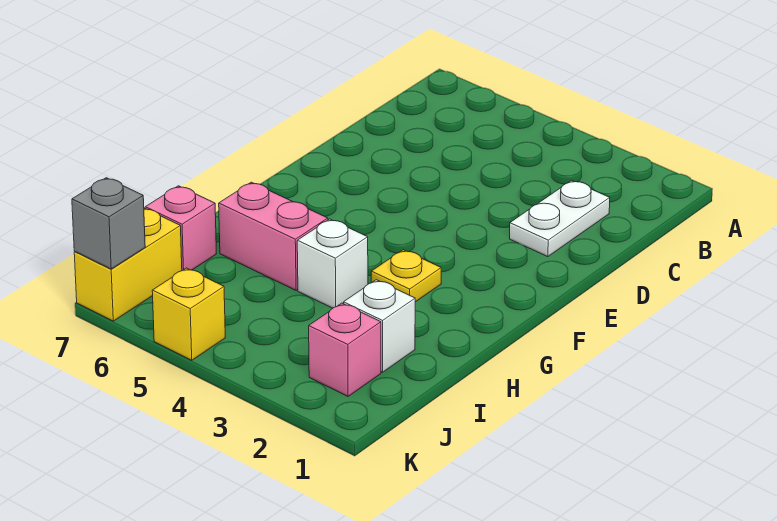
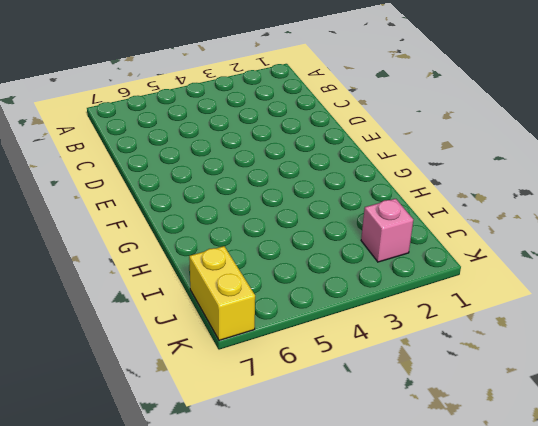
none -> white plate C2:D2 level 1
none -> yellow plate G3 level 1

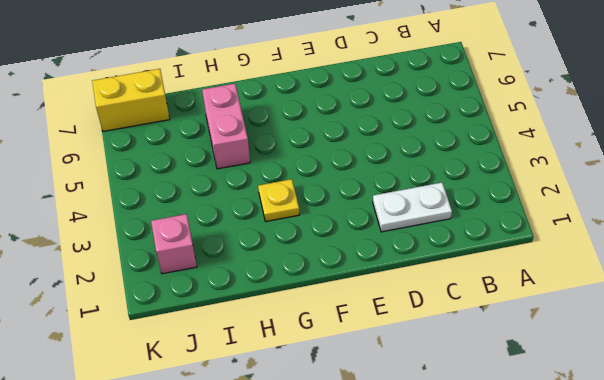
none -> white brick H4 level 1
none -> white brick I2 level 1

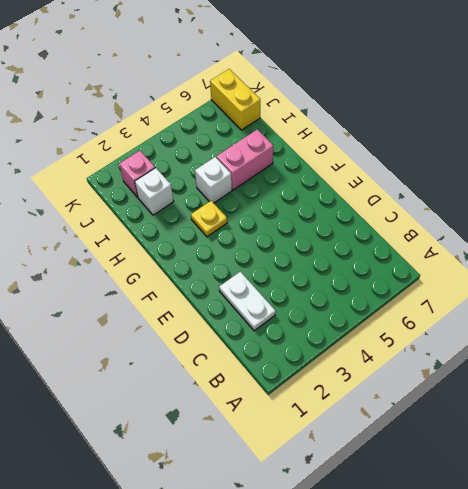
none -> pink brick I7 level 1
none -> yellow brick K5 level 1

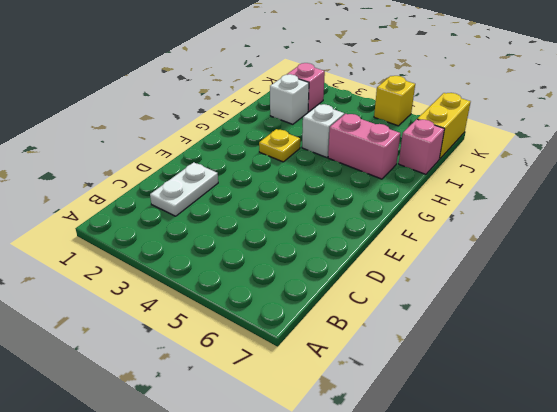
none -> grey brick K7 level 2

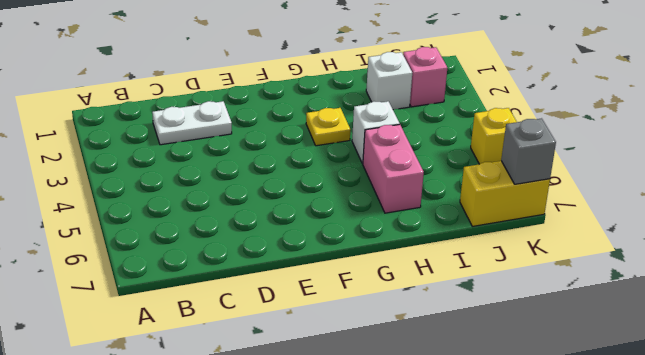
none -> pink brick I7 level 1

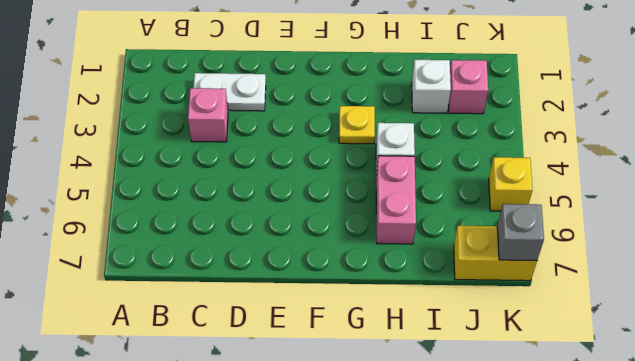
pink brick C3 level 1 -> pink brick I7 level 1

